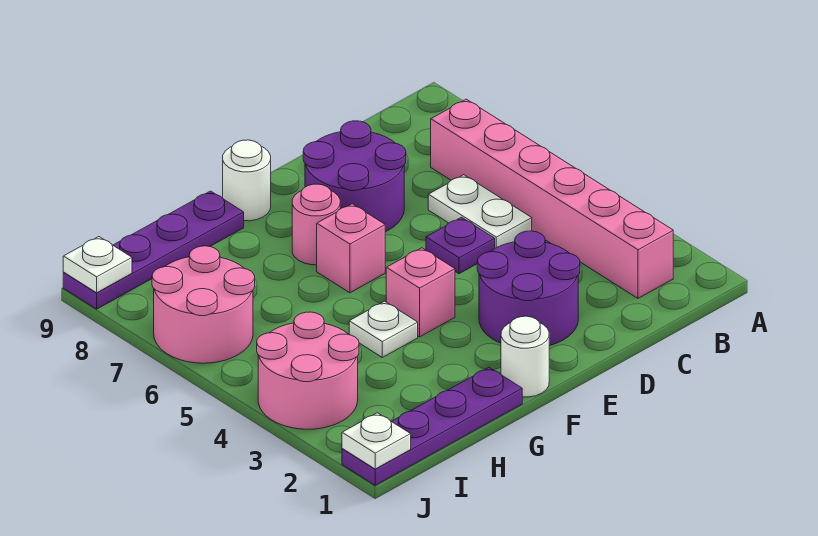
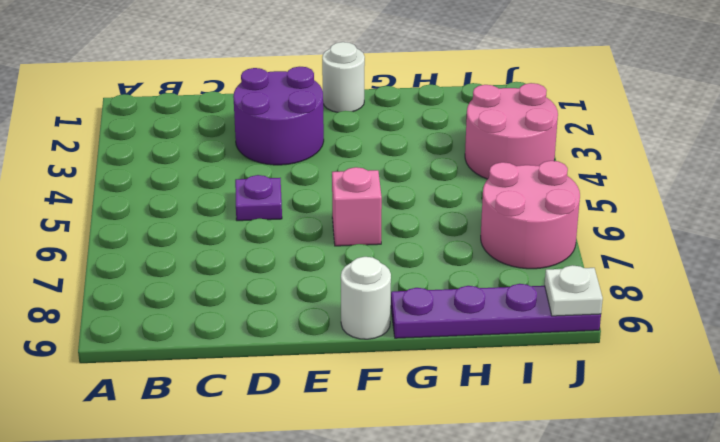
none -> pink brick B2:B7 level 1
none -> white plate C5:C6 level 1
none -> purple round brick D7:E8 level 1

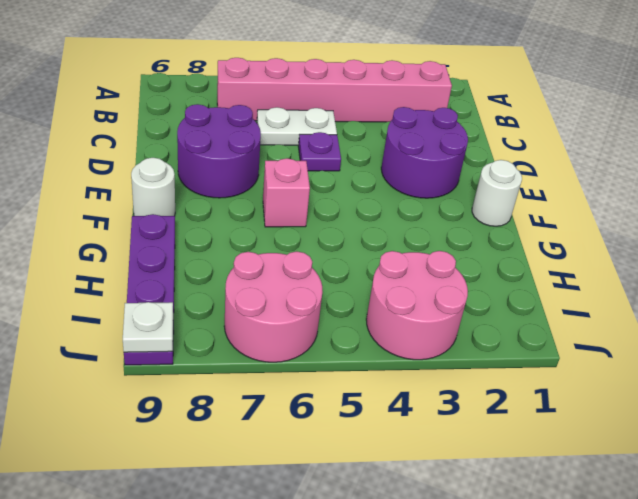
none -> pink brick F4 level 1
none -> pink round brick F7 level 1
none -> purple plate G1:J1 level 1

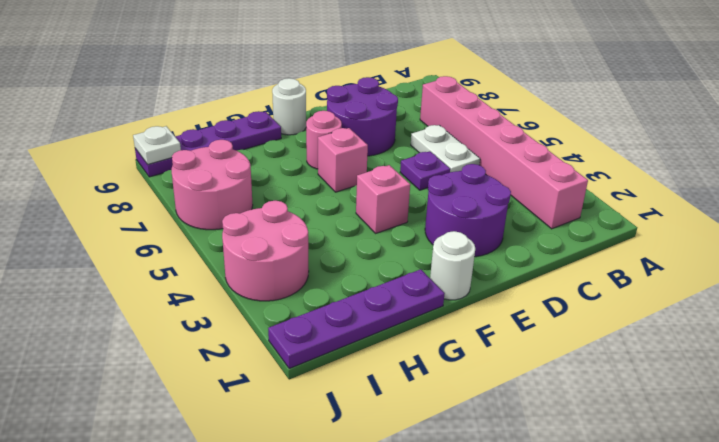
none -> white plate G4 level 1
none -> white plate J1 level 2

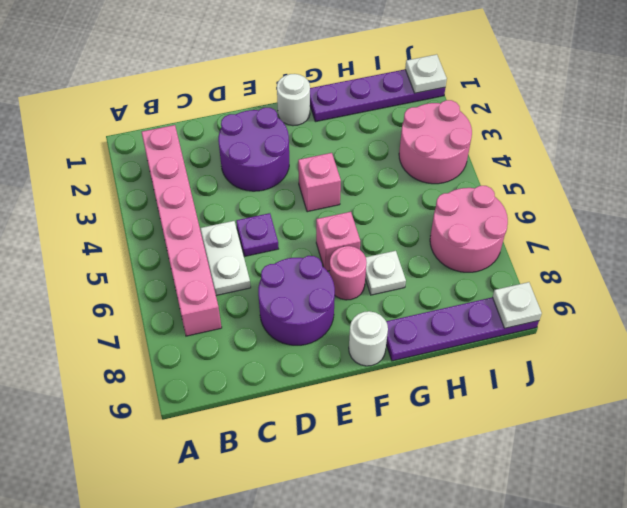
white plate G7 level 1 -> white plate G4 level 1

